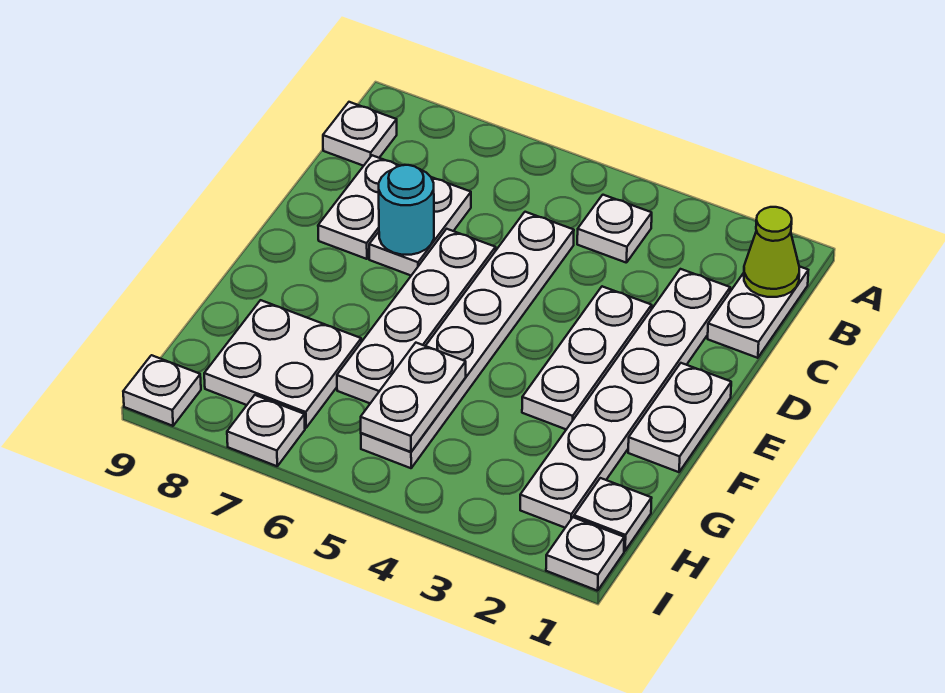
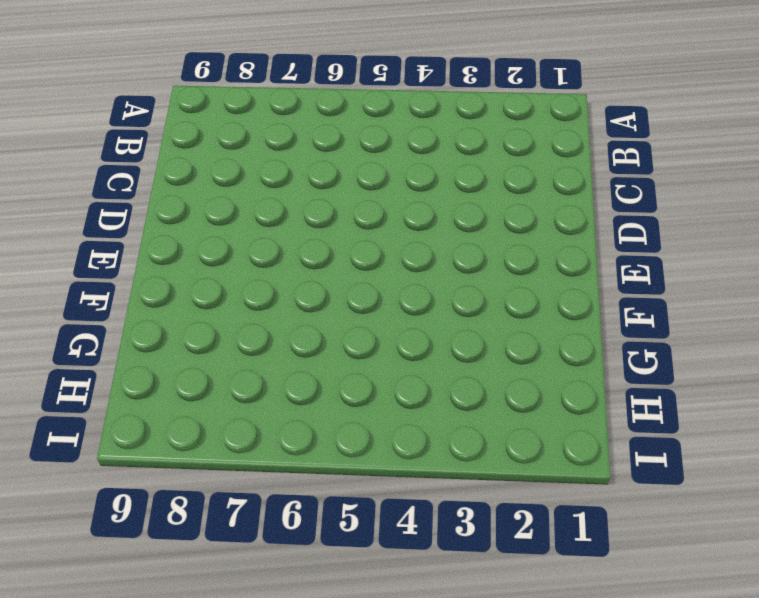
none -> white plate B1:C1 level 1
none -> white plate B4 level 1
none -> white plate B9 level 1

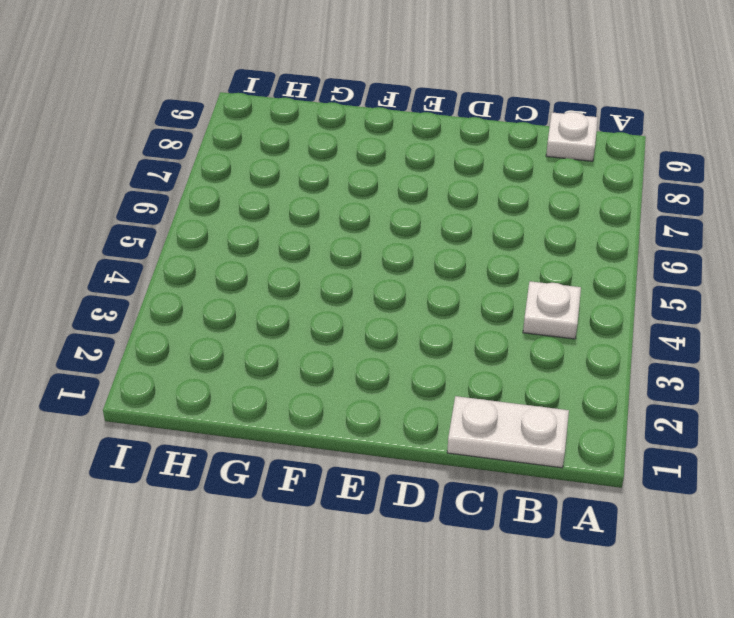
none -> white plate C2:H2 level 1
none -> white plate C5:H5 level 1
none -> white plate C7:D7 level 1

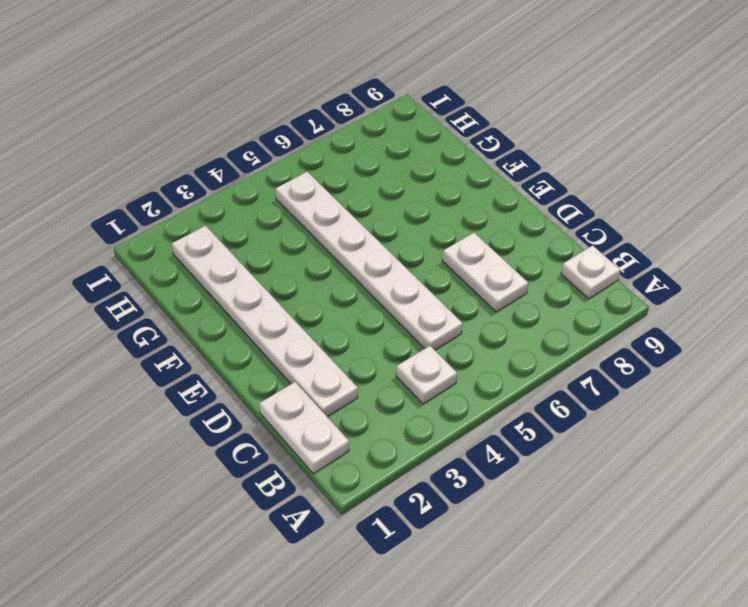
none -> white plate C8:D8 level 1
none -> white plate D3:F3 level 1
none -> white plate D6:G6 level 1

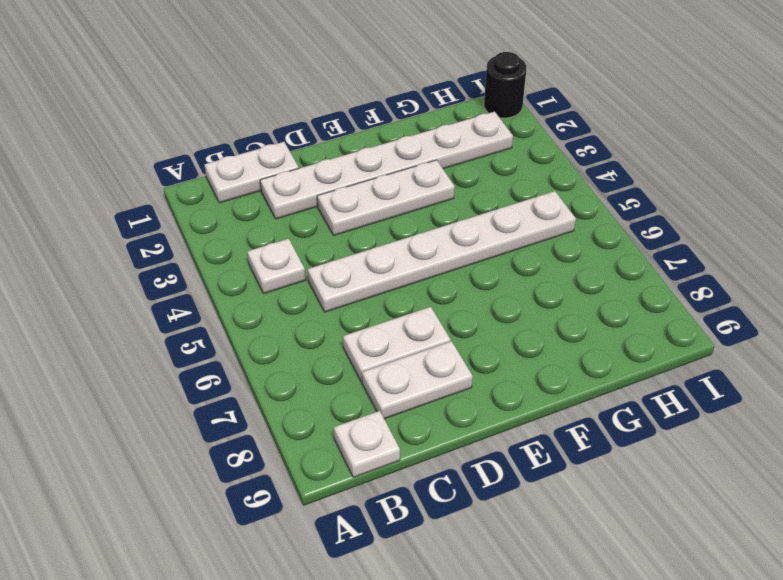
black round brick I1 level 1 -> white plate I1 level 1
none -> white plate D6:G6 level 1
none -> white plate E1:F1 level 1
none -> white plate G7:H8 level 1

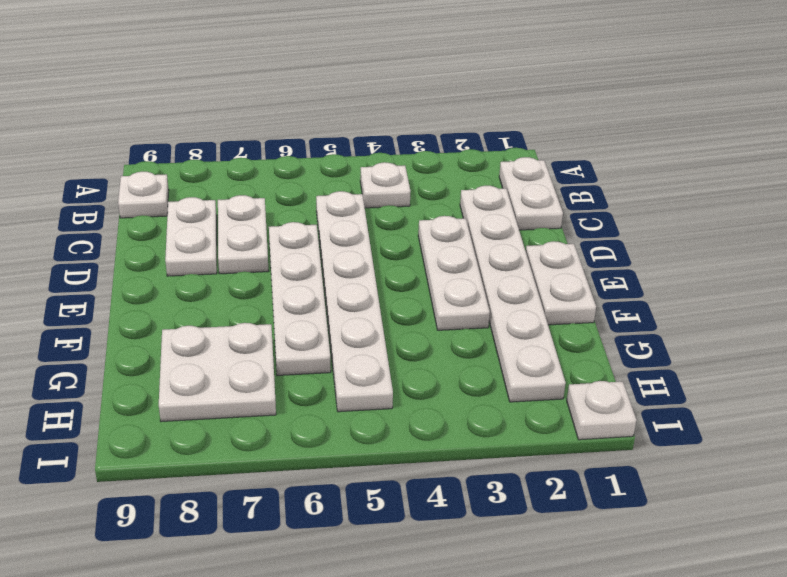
none -> white plate H1 level 1
none -> white plate I7 level 1
none -> white plate I9 level 1

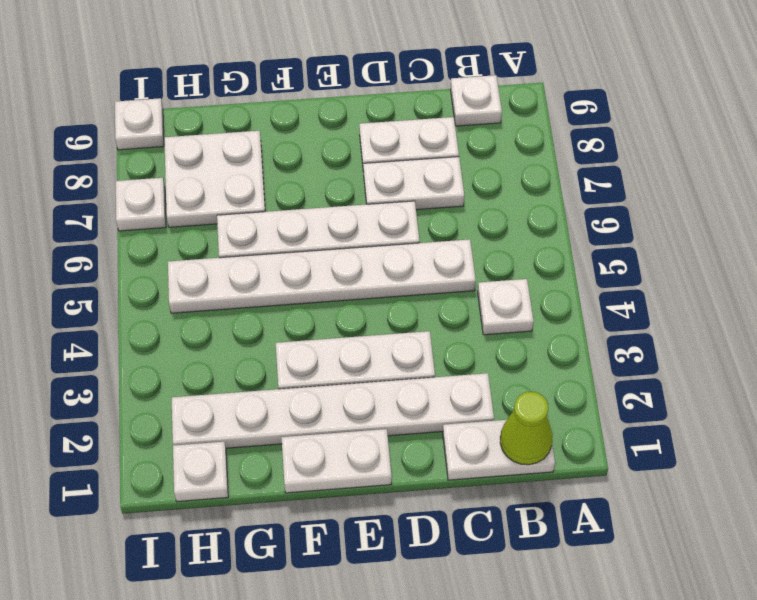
none -> white plate I1 level 1
none -> cyan round brick D7 level 2
none -> white plate G5:H5 level 2

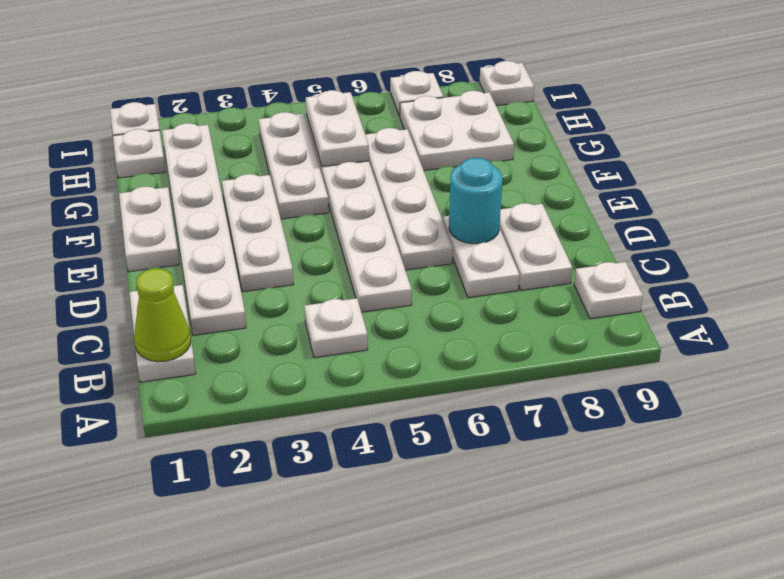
white plate F4:H4 level 1 -> none

